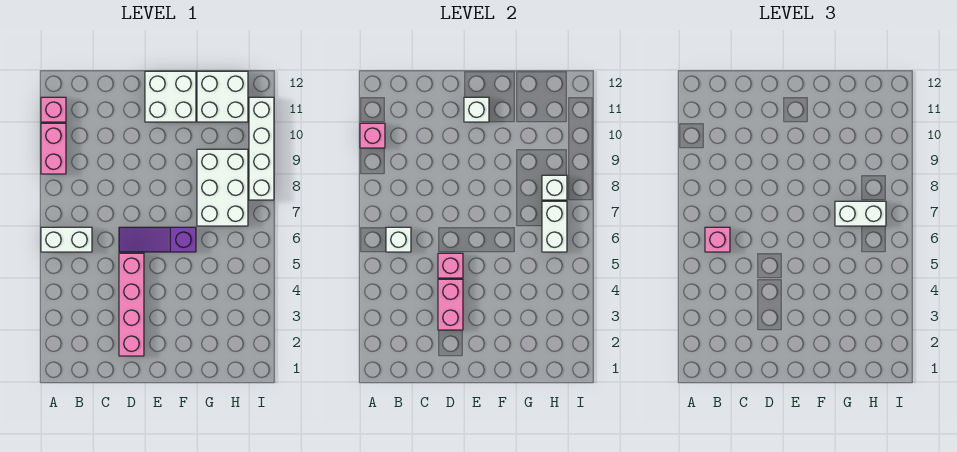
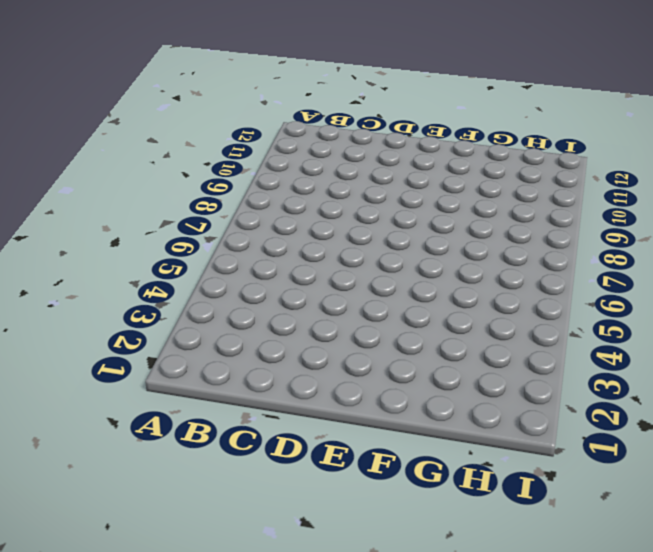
none -> white brick A6:B6 level 1
none -> pink brick A9:A10 level 1
none -> pink brick A11 level 1

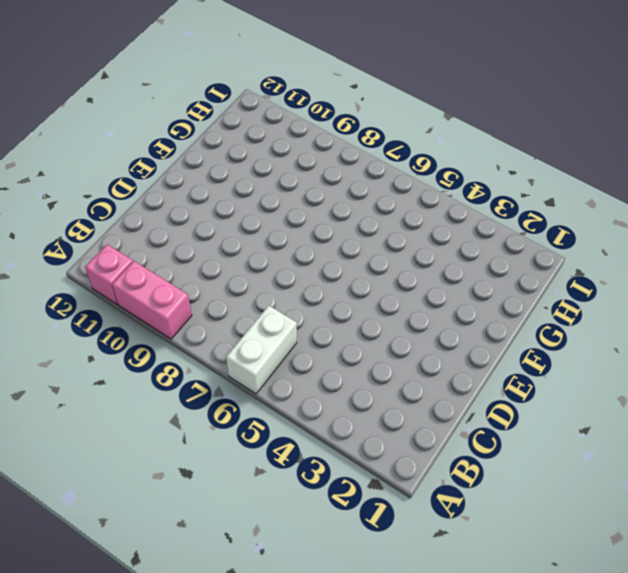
none -> pink brick D2:D5 level 1
none -> purple slope D6:F6 level 1 top F
none -> white brick E11:F12 level 1

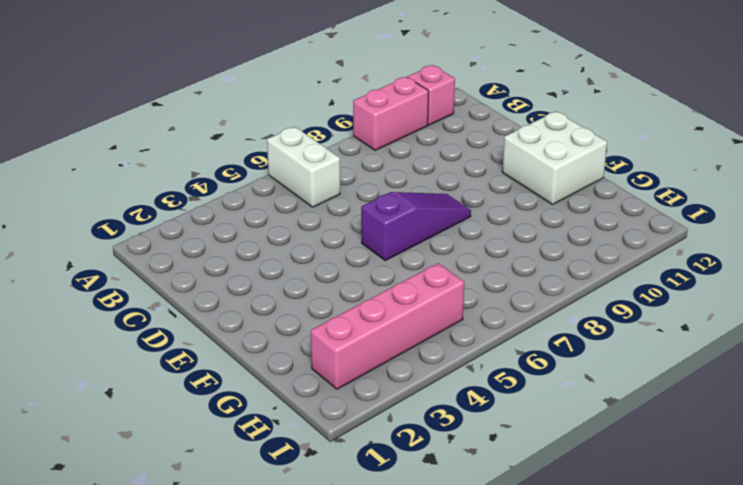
purple slope E6:E8 level 1 top 6 -> purple slope D6:F6 level 1 top F
pink brick H2:H5 level 1 -> pink brick D2:D5 level 1
none -> white brick G7:H9 level 1
none -> white brick G11:H12 level 1
none -> white brick I8:I11 level 1

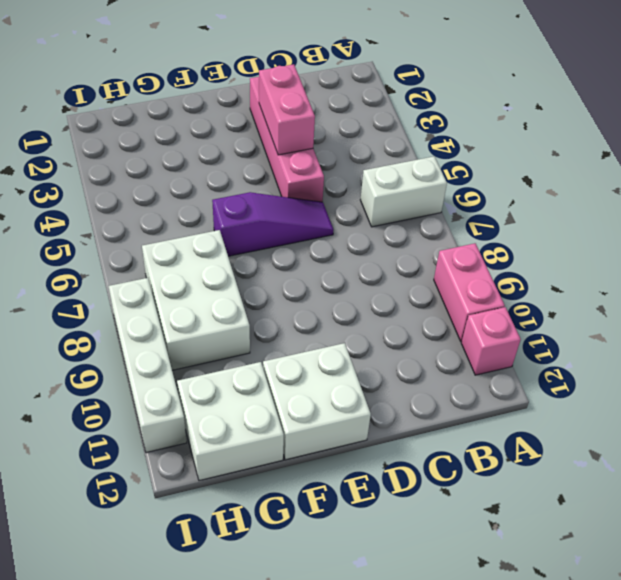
none -> pink brick A10 level 2
none -> white brick B6 level 2
none -> pink brick D5 level 2

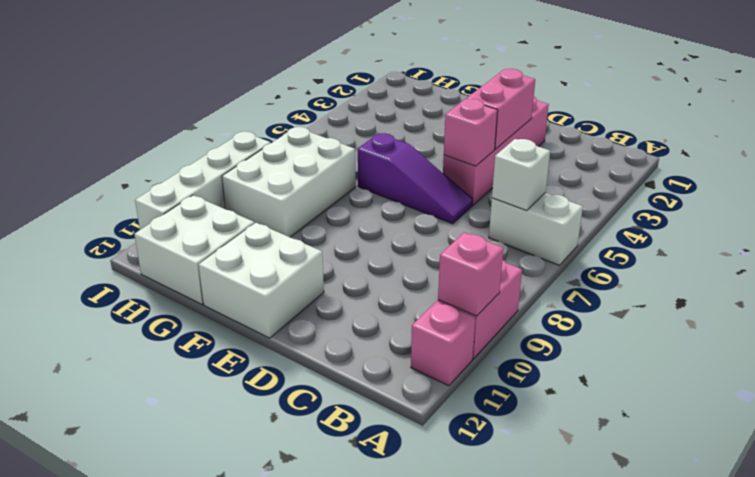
none -> white brick E11 level 2
none -> white brick H6:H7 level 2
none -> white brick H8 level 2

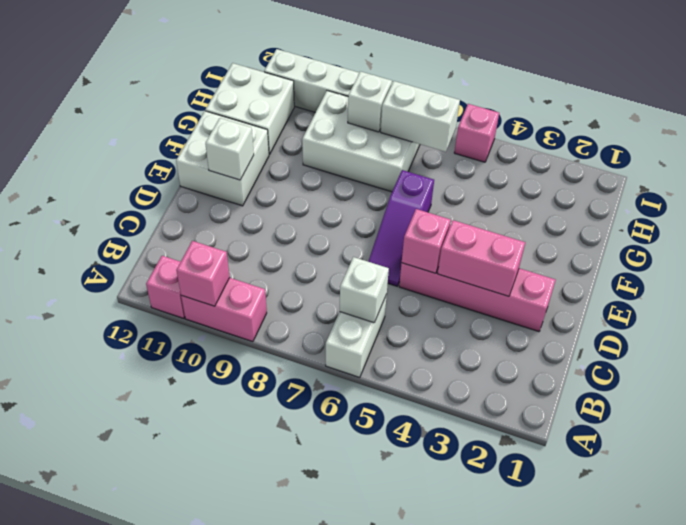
pink brick I5 level 1 -> pink brick B6 level 3
none -> white brick G7:H7 level 3

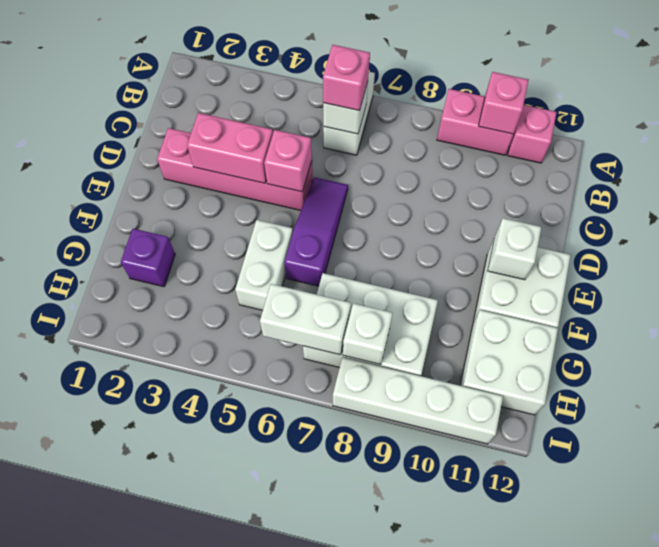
white brick F5:G5 level 1 -> white brick G7:H7 level 3
purple brick G2 level 1 -> none

